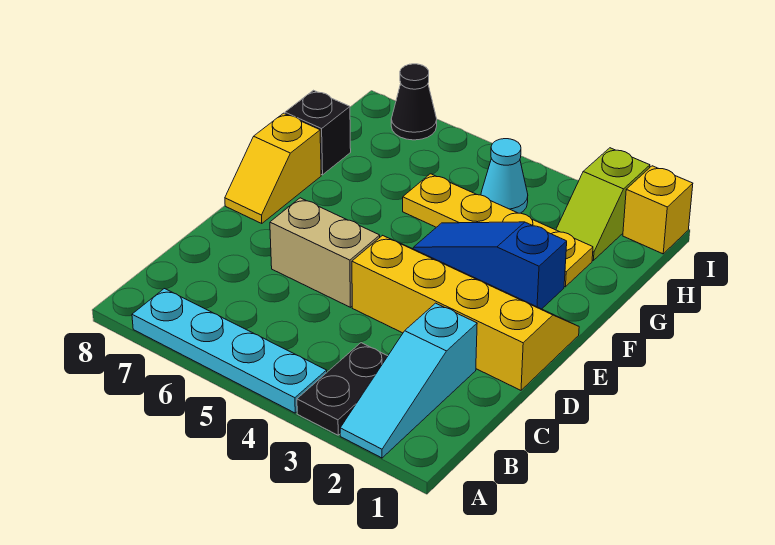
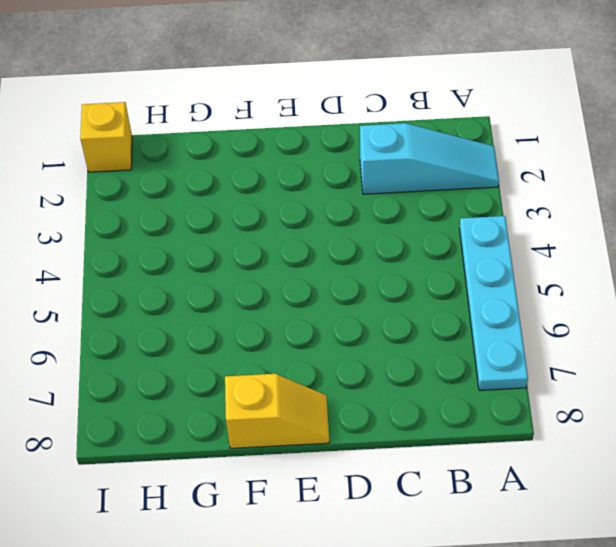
none -> black plate A3:B3 level 1
none -> yellow slope D1:E4 level 1 top D
none -> tan brick D5:D6 level 1

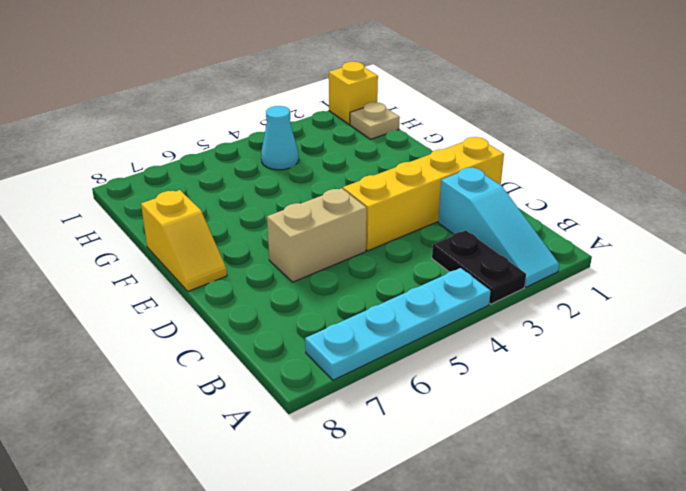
tan plate H1 level 1 -> none
none -> blue slope F2:F4 level 1 top 2
none -> yellow plate G2:G5 level 1
none -> black brick G8 level 1

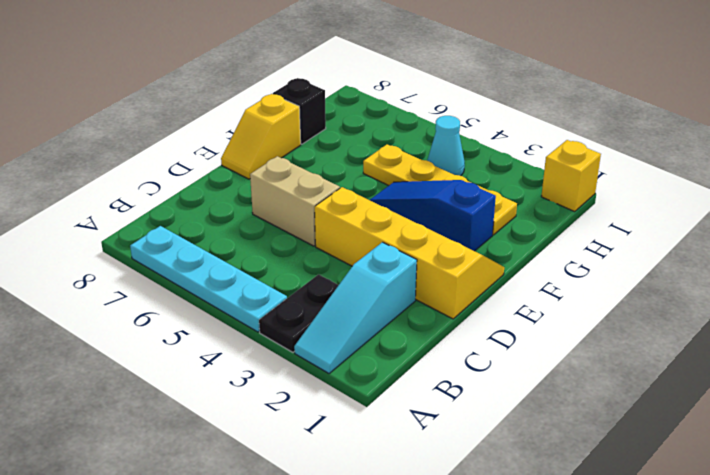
none -> lime slope H2:I2 level 1 top I
none -> black cone I7 level 1

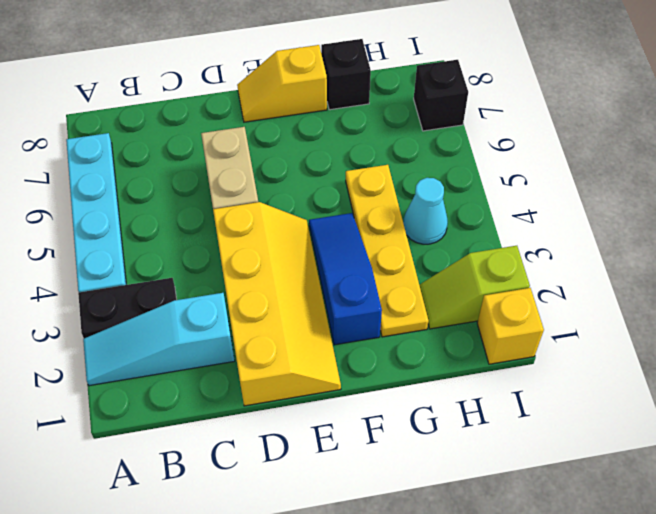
black brick I7 level 1 -> black cone I7 level 1

